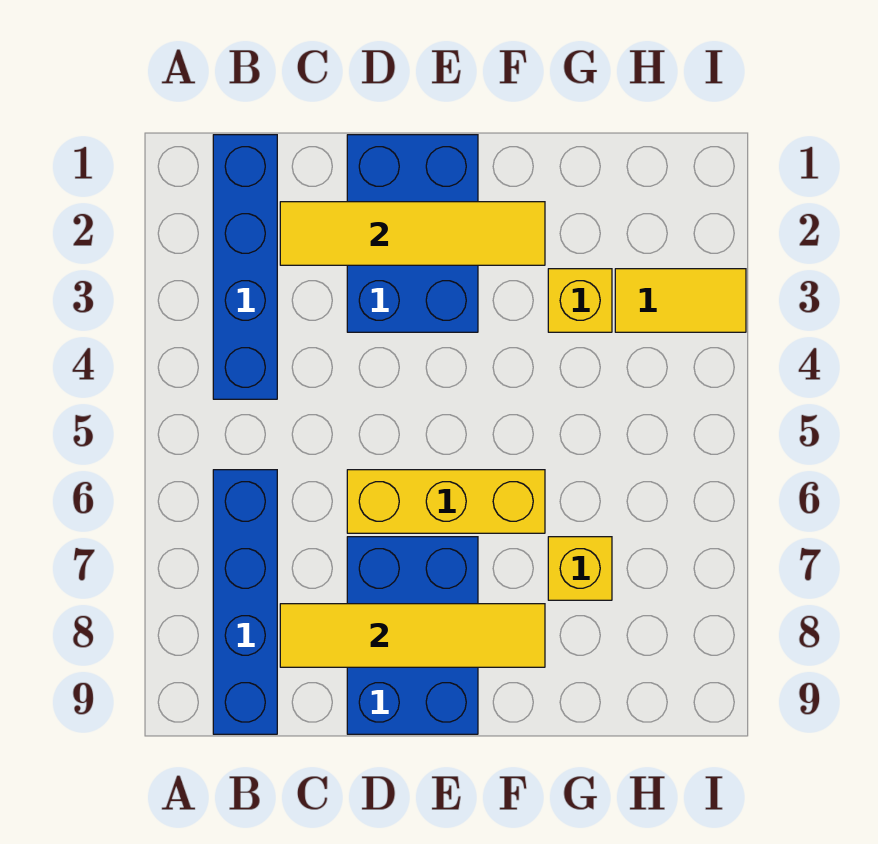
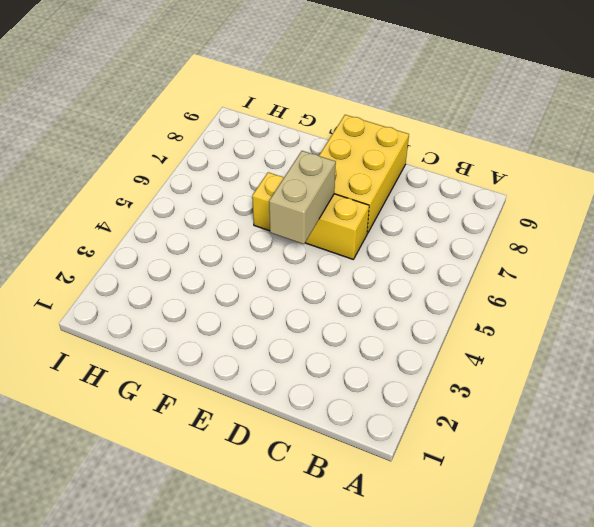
yellow brick D7:E9 level 1 -> blue brick D7:E9 level 1
tan brick E5:E6 level 2 -> none
none -> blue brick B1:B4 level 1
none -> blue brick B6:B9 level 1

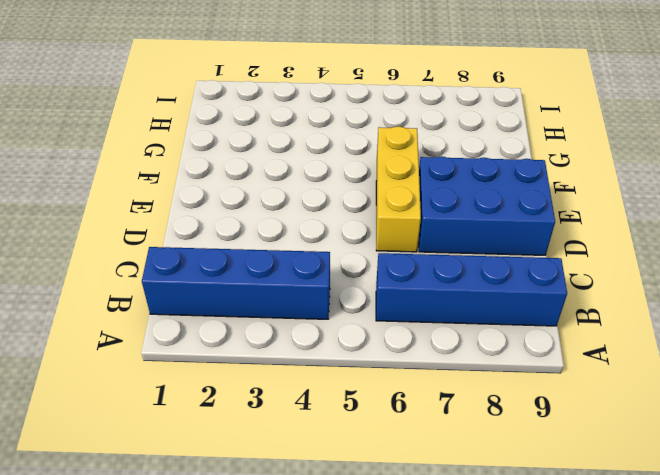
none -> blue brick D1:E3 level 1
none -> yellow brick G3 level 1

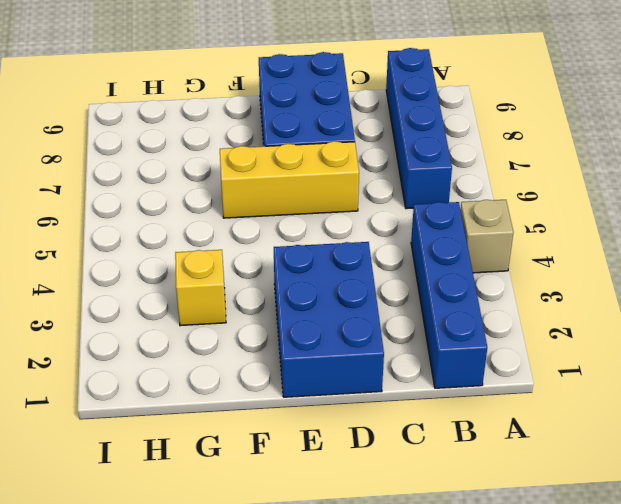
tan brick A4 level 1 -> none
none -> yellow brick G7 level 1
none -> yellow tile H3:I3 level 1

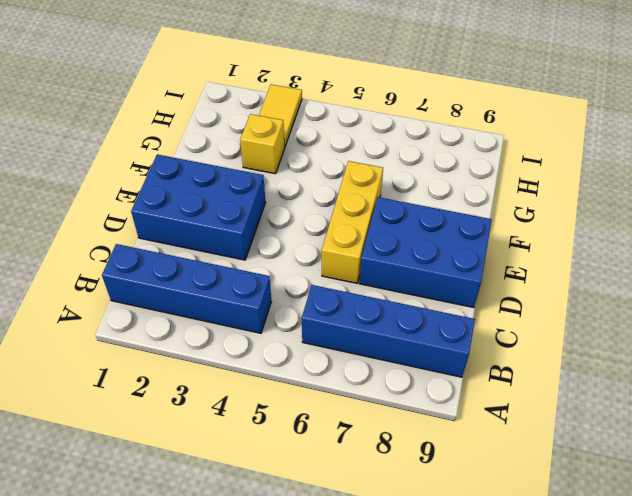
none -> yellow brick G7 level 1
none -> yellow tile C2:F2 level 2

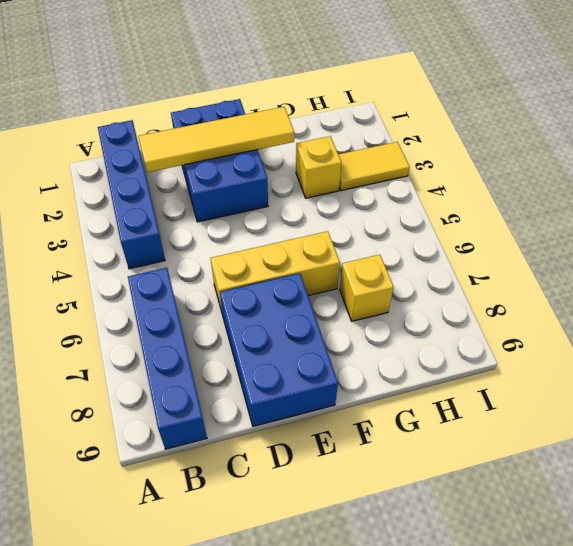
none -> yellow tile C8:F8 level 2

